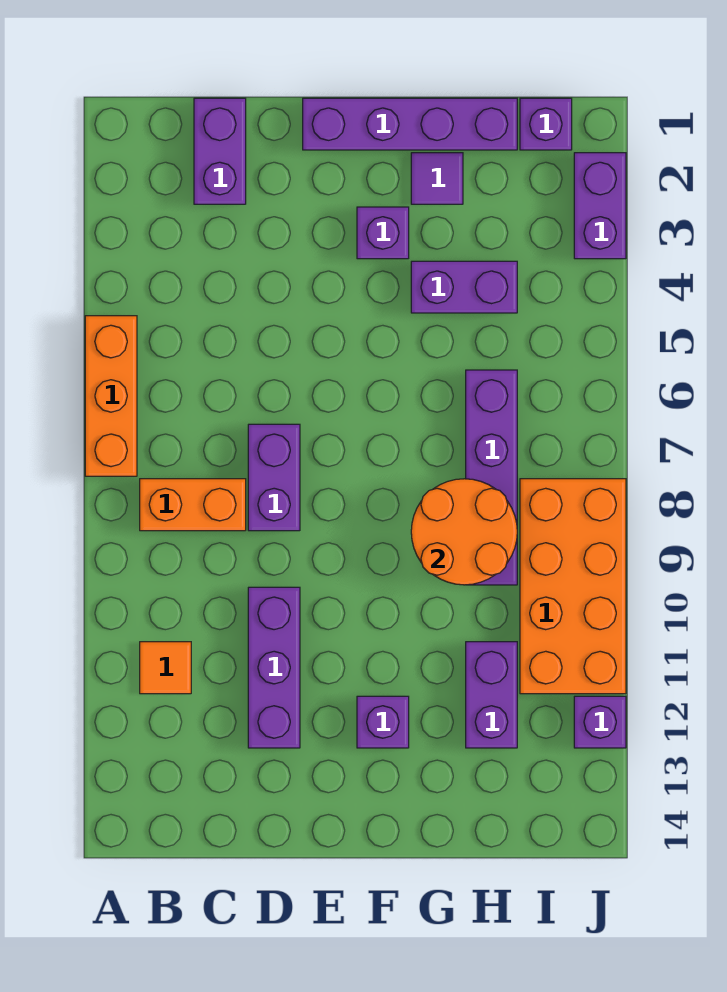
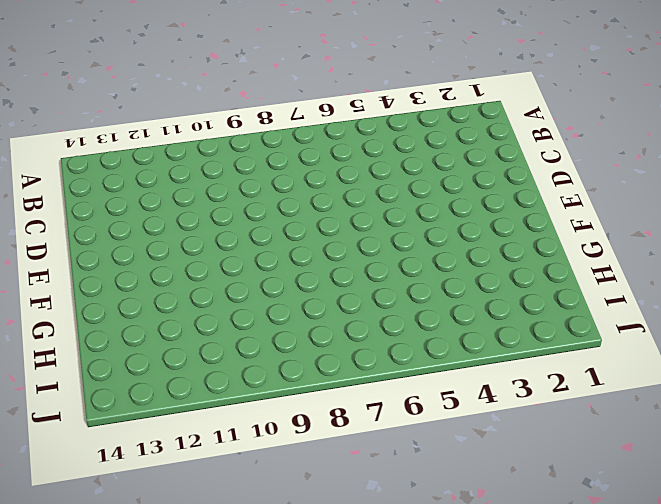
none -> orange brick A5:A7 level 1
none -> orange brick B8:C8 level 1
none -> orange tile B11 level 1

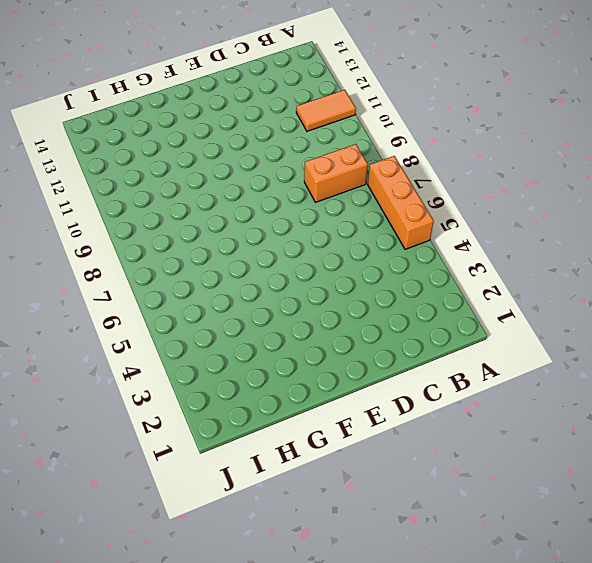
orange tile A11:B11 level 1 -> orange tile B11 level 1
none -> purple brick C1:C2 level 1
none -> purple brick D7:D8 level 1
none -> purple brick D10:D12 level 1

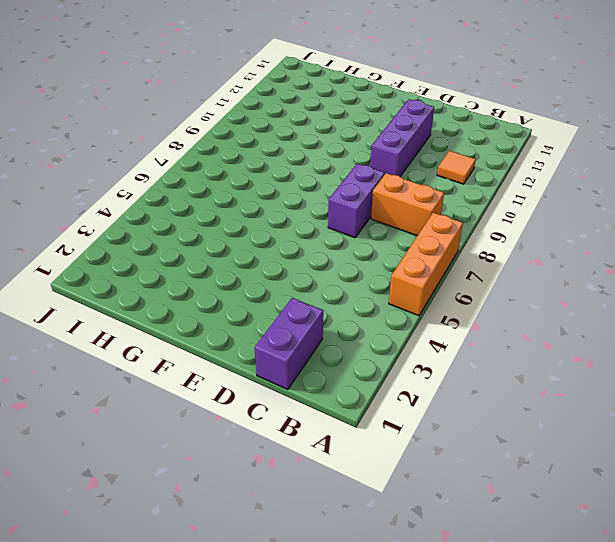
none -> purple brick E1:H1 level 1
none -> purple brick F3 level 1
none -> purple brick F12 level 1

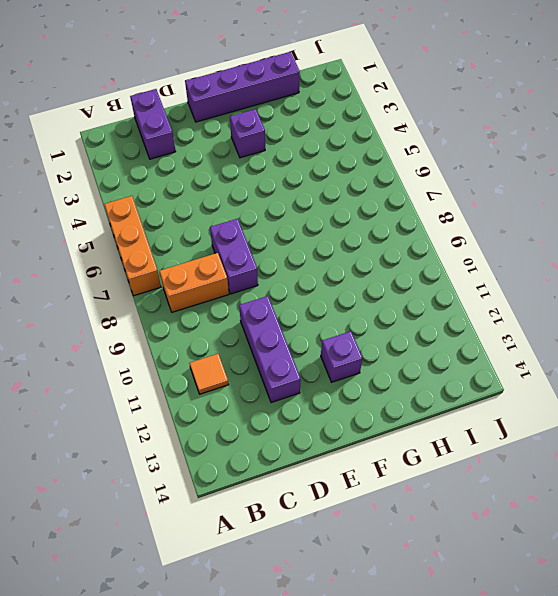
none -> purple tile G2 level 1
none -> purple brick G4:H4 level 1
none -> purple brick H6:H9 level 1

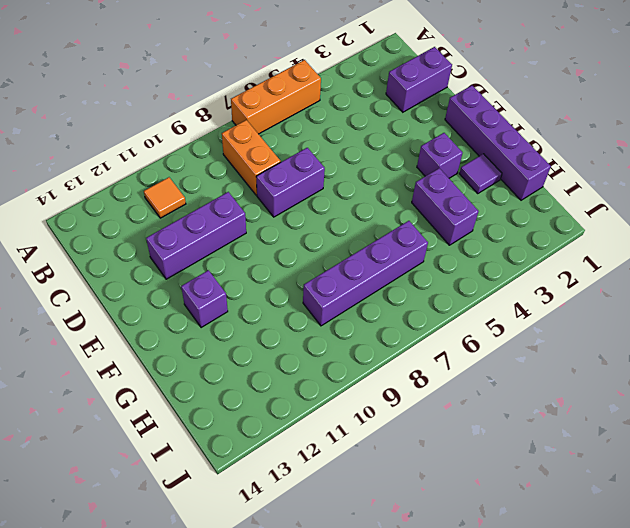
none -> purple brick H11:H12 level 1
none -> purple brick I1 level 1
none -> orange brick I8:J11 level 1

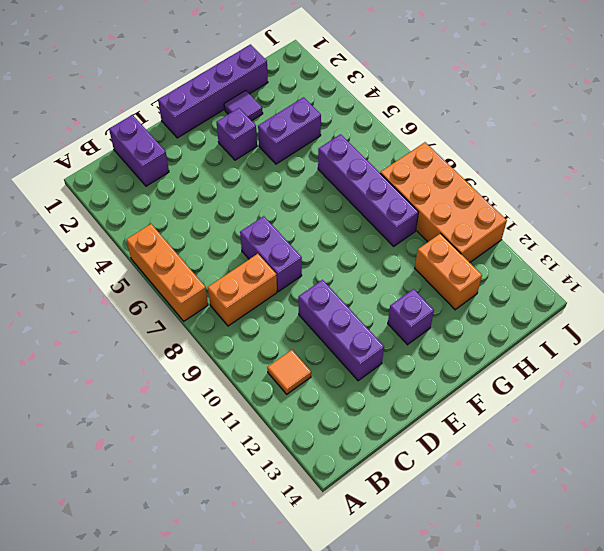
orange brick H11:H12 level 1 -> purple brick H11:H12 level 1
none -> purple brick I1 level 1
none -> purple brick J2:J3 level 1
none -> purple brick J12 level 1

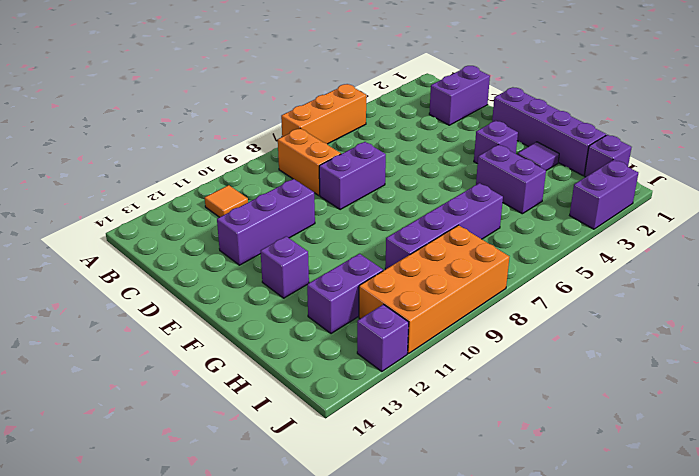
none -> orange round brick G8:H9 level 2

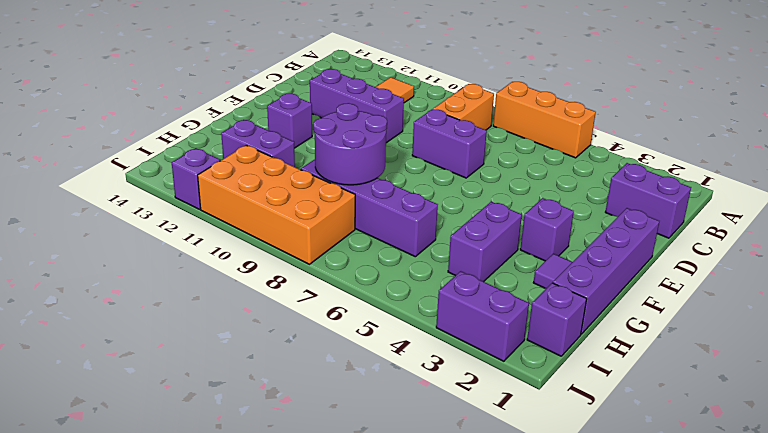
purple round brick G8:H9 level 2 -> orange round brick G8:H9 level 2

